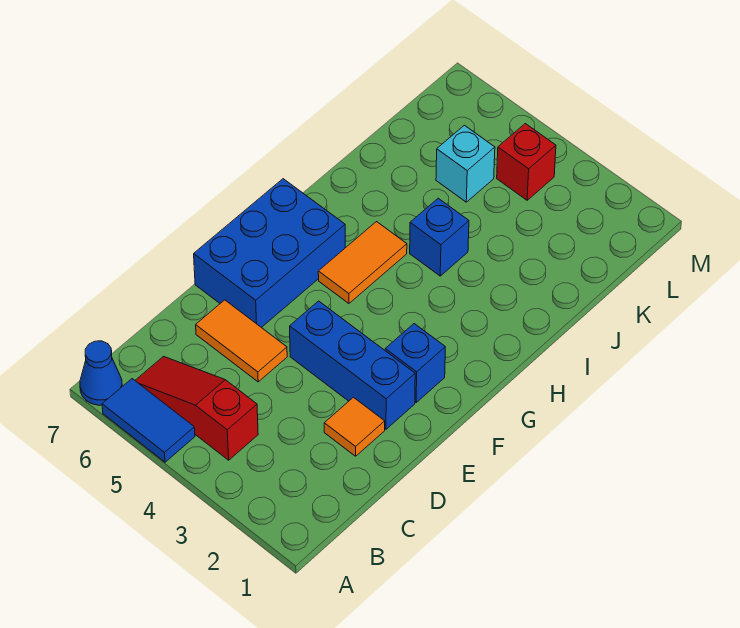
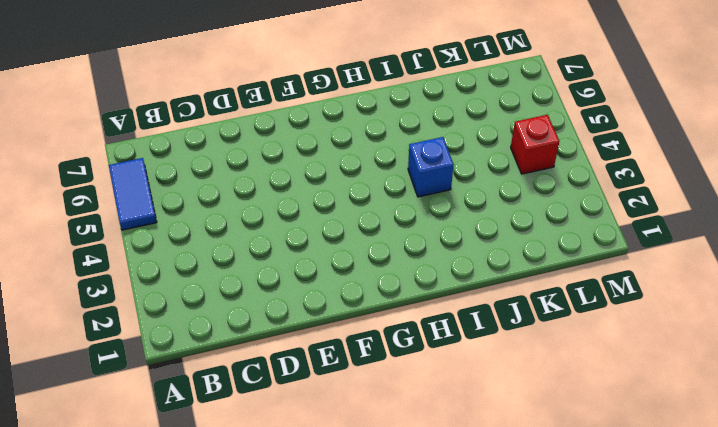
none -> blue cone A7 level 1
none -> red slope B4:B6 level 1 top 4
none -> orange tile D2 level 1

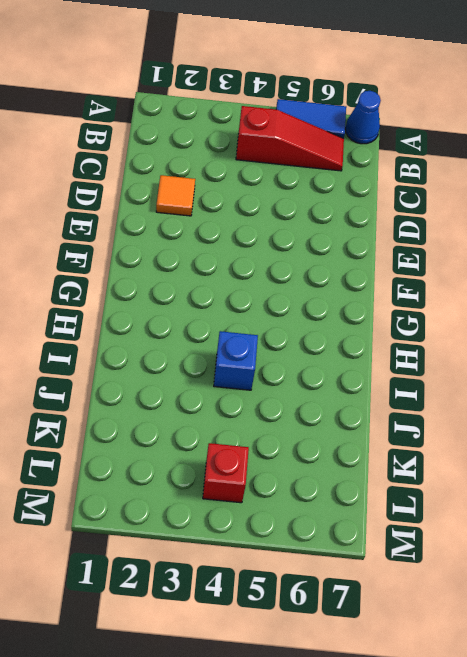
none -> orange tile D5:D6 level 1
none -> blue brick E2:E4 level 1
none -> blue brick E6:G7 level 1

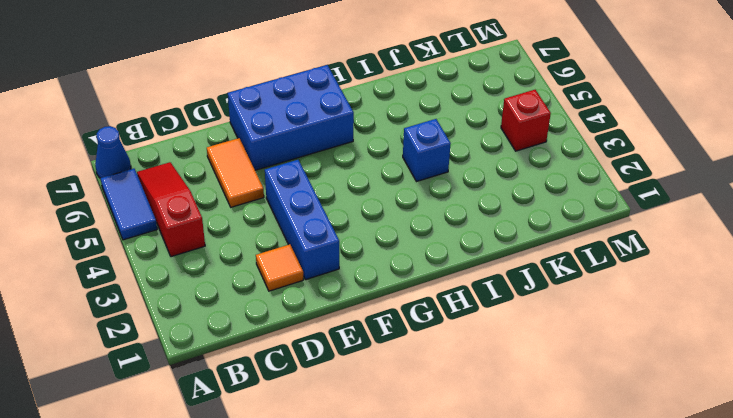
none -> blue brick F2 level 1
none -> orange tile G5:H5 level 1
none -> cyan brick K5 level 1

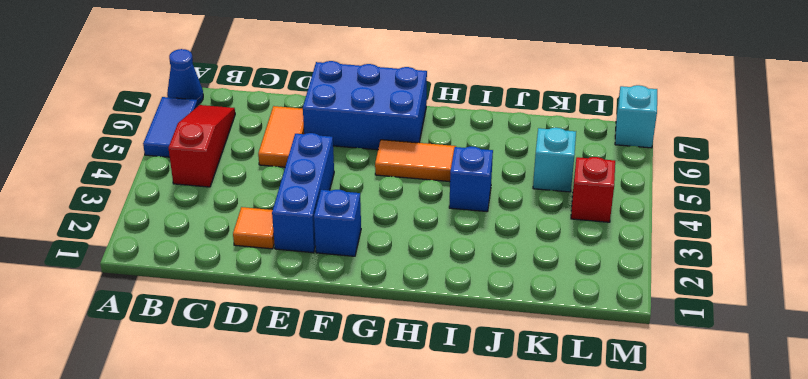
cyan brick M7 level 1 -> none

